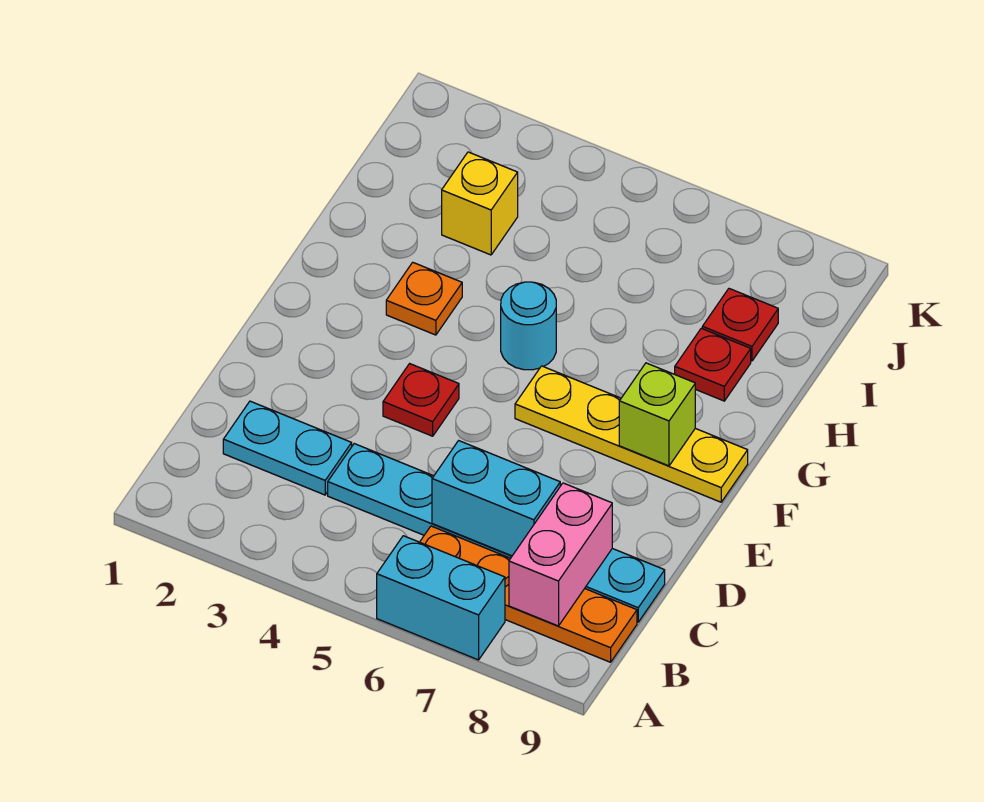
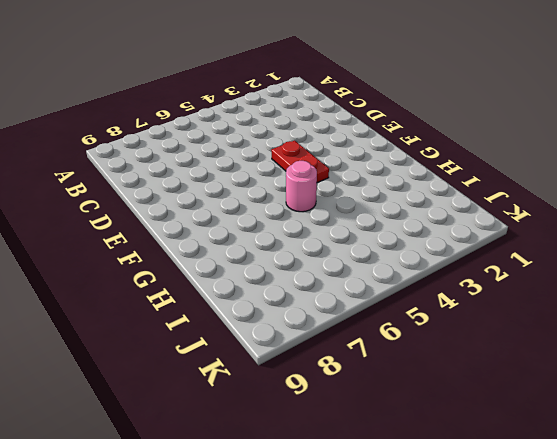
red plate E4:F4 level 1 -> red plate E4 level 1
pink round brick G5 level 1 -> cyan round brick G5 level 1
none -> cyan brick A6:A7 level 1
none -> orange plate B6:B9 level 1
none -> cyan plate C2:C3 level 1

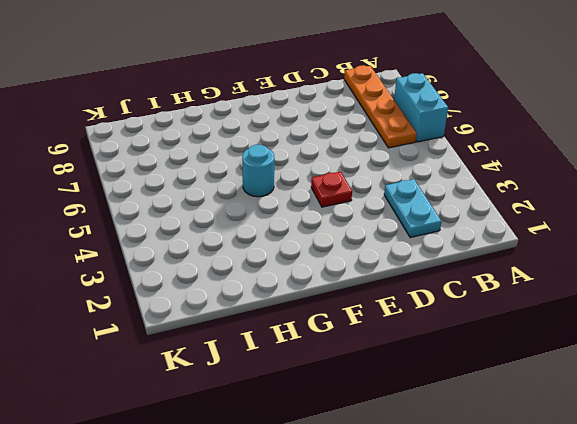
none -> cyan plate C4:C9 level 1
none -> yellow plate F6:F9 level 1
none -> orange plate G3 level 1

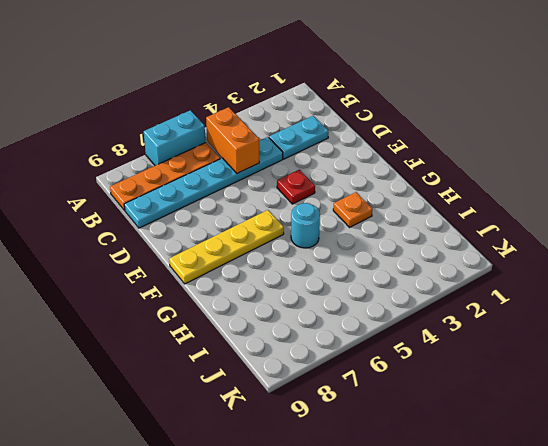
orange brick B5:C5 level 2 -> none
none -> red plate H8 level 1
none -> yellow brick I3 level 1
none -> red plate I8 level 1

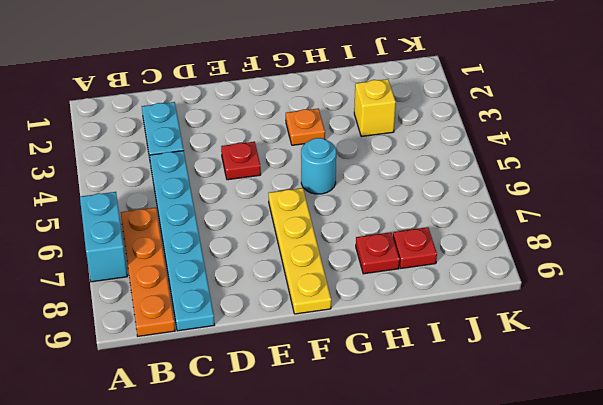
none -> pink brick B8:C8 level 2
none -> cyan brick C6:C7 level 2
none -> lime brick F8 level 2

